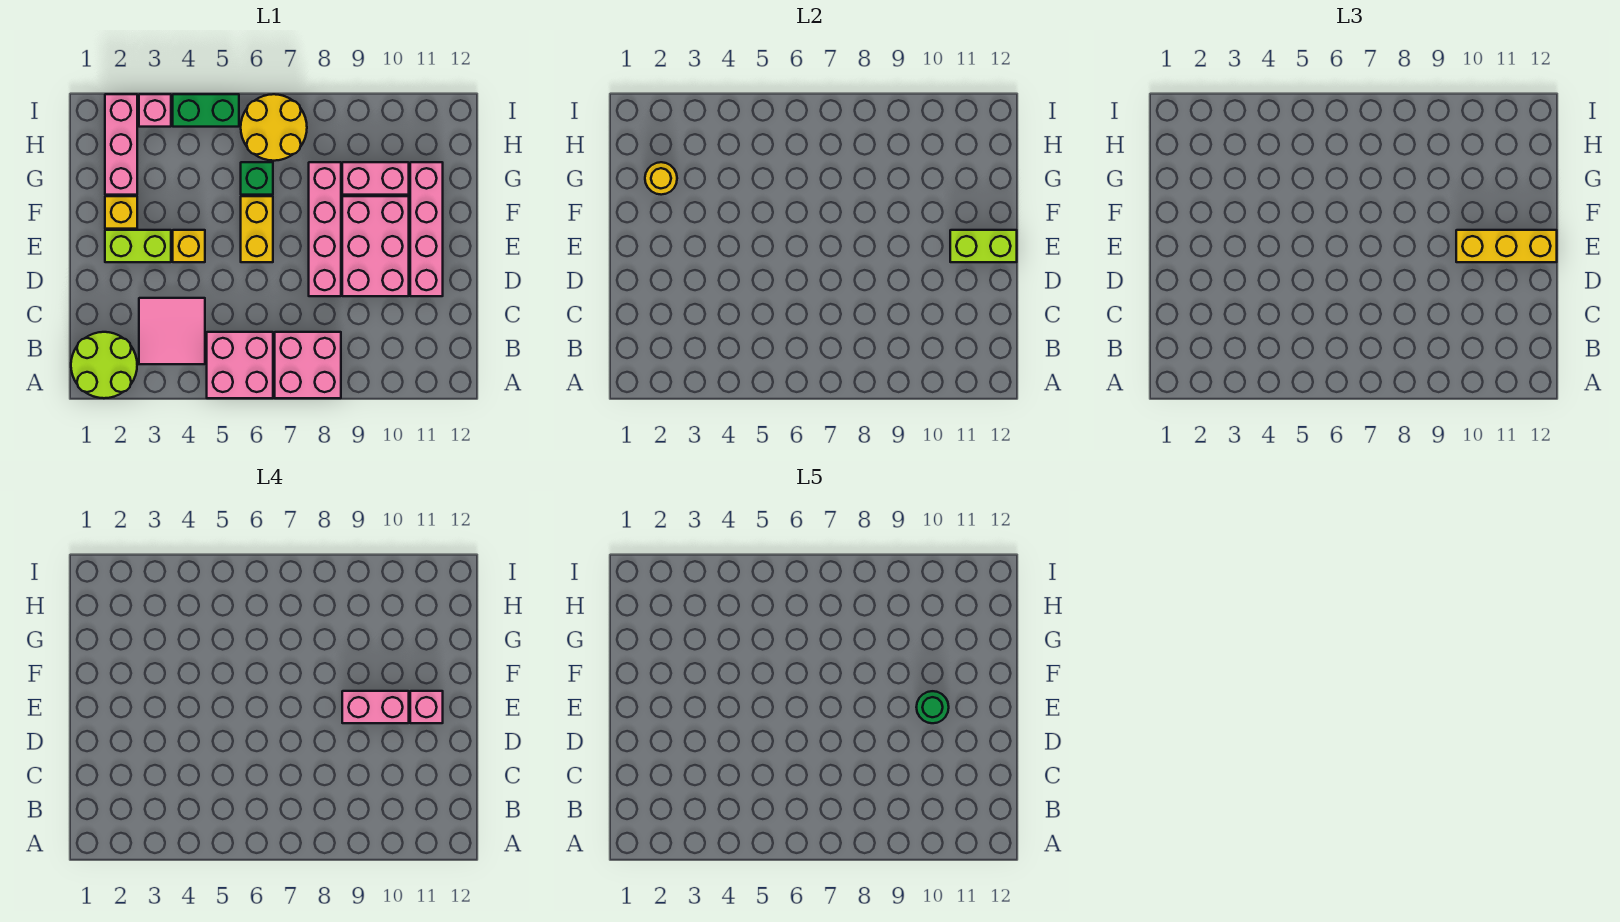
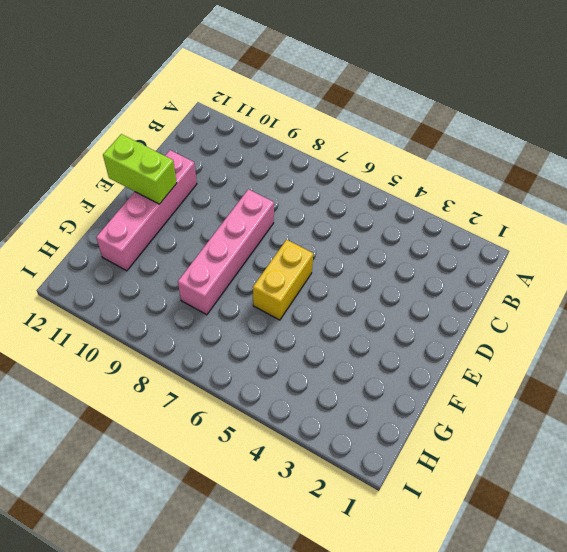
none -> lime round brick A1:B2 level 1
none -> pink brick A5:B6 level 1
none -> pink brick A7:B8 level 1

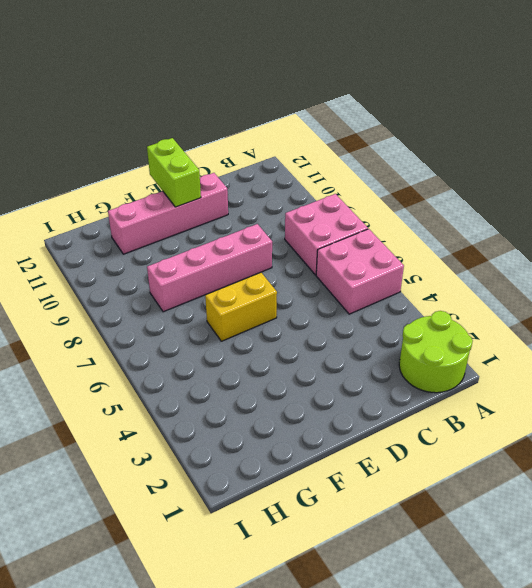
none -> pink tile B3:C4 level 1
none -> pink brick D9:F10 level 1
none -> lime brick E2:E3 level 1

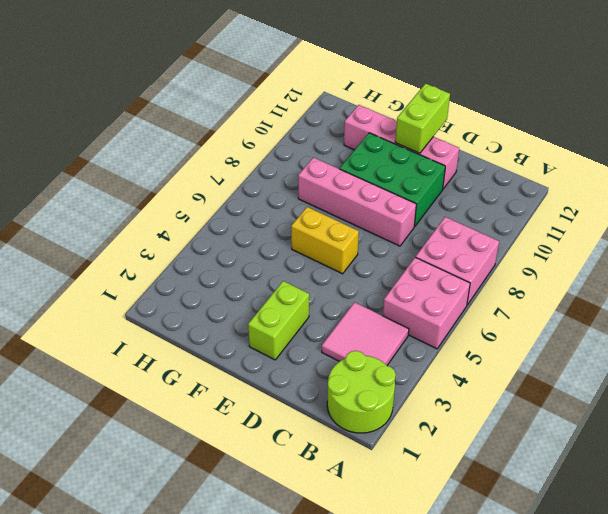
green brick D9:F10 level 1 -> pink brick D9:F10 level 1
none -> yellow brick E4 level 1
none -> yellow brick F2 level 1
none -> pink brick G2:I2 level 1

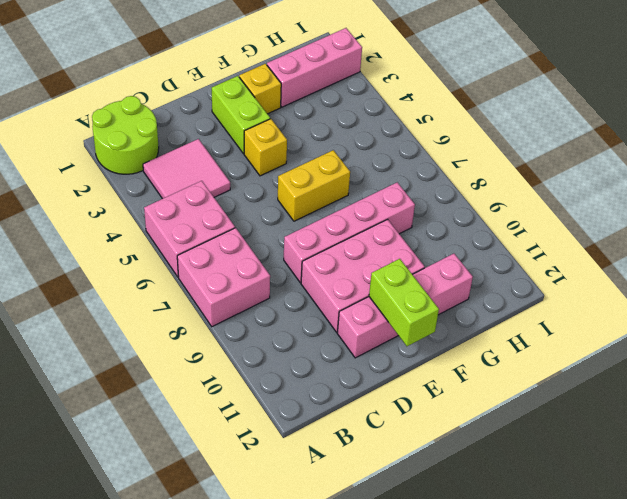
none -> green brick G6 level 1
none -> pink brick G9:G10 level 1
none -> yellow round brick H6:I7 level 1

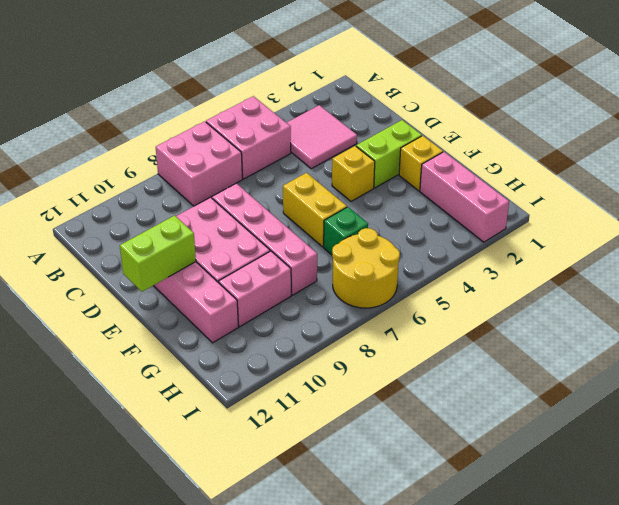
none -> lime round brick A1:B2 level 1
none -> pink brick I3 level 1
none -> green brick I4:I5 level 1

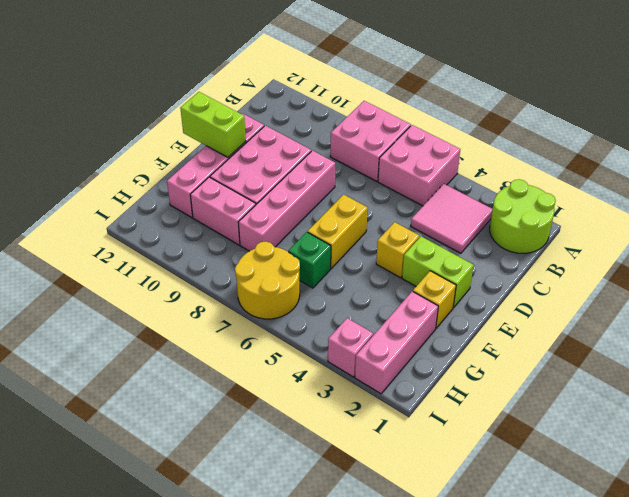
none -> green brick I4:I5 level 1
none -> yellow round brick G2 level 2
none -> yellow brick E10:E12 level 3

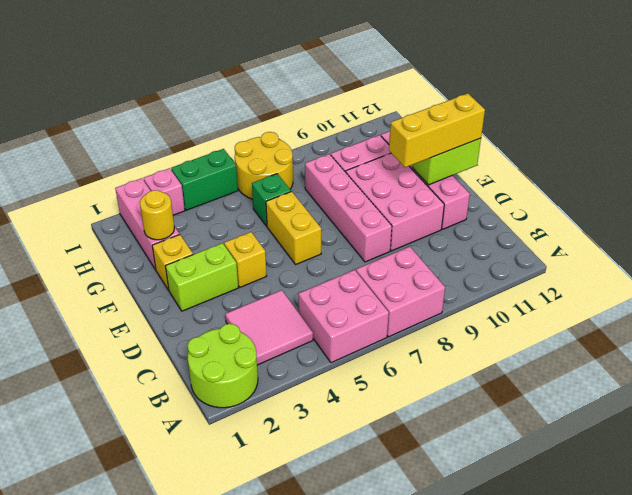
none -> pink brick E9:E10 level 4
none -> pink brick E11 level 4
none -> green round brick E10 level 5

